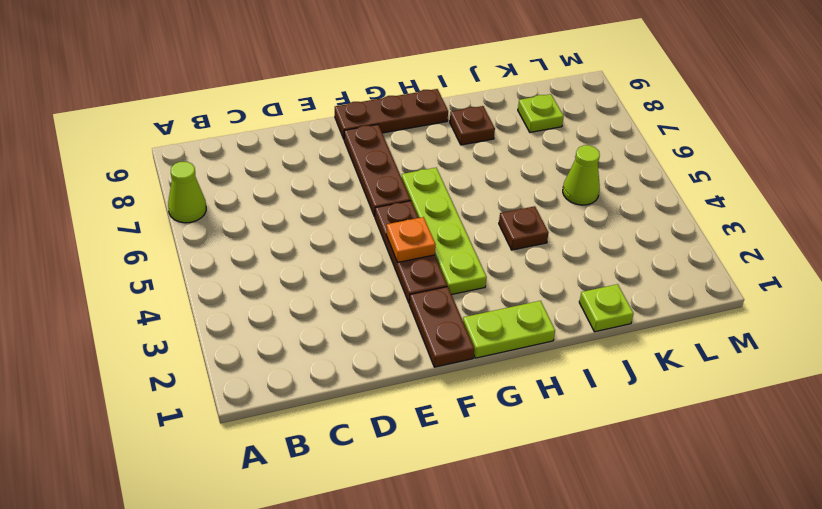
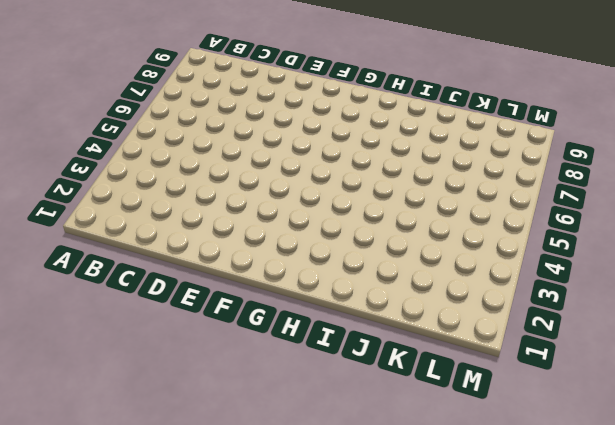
none -> lime cone A7 level 1
none -> brown plate F1:F2 level 1
none -> brown plate F3:F5 level 1

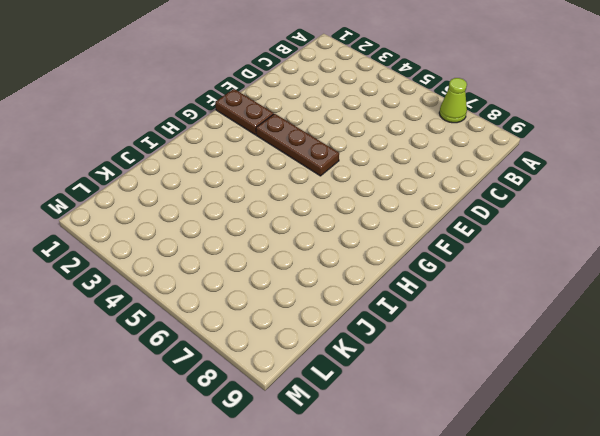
none -> brown plate F6:F8 level 1
none -> brown plate F9:H9 level 1
none -> lime plate G1:H1 level 1

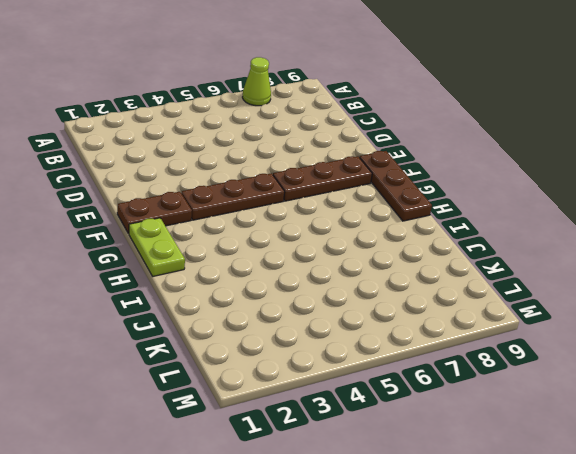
none -> lime plate G3:G6 level 1
none -> brown plate I4 level 1
none -> brown plate I8 level 1

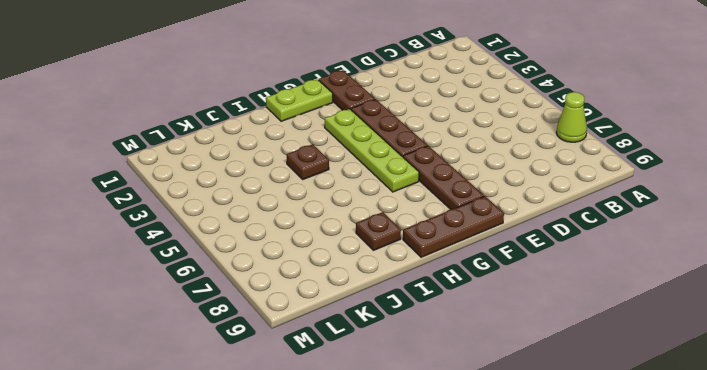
none -> lime plate J1 level 1
none -> lime cone K5 level 1
none -> lime plate K8 level 1

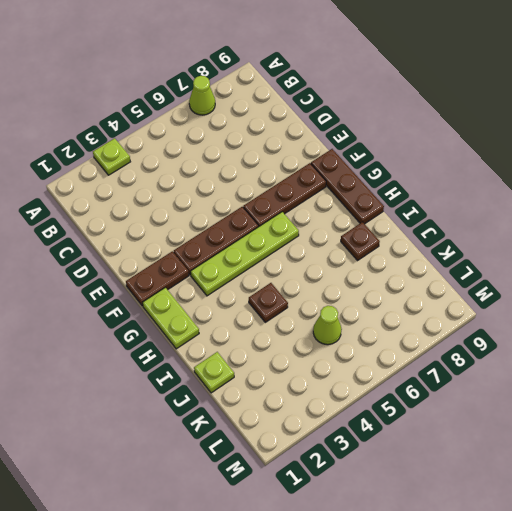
lime plate A3 level 1 -> lime plate K8 level 1
none -> orange plate F4 level 2

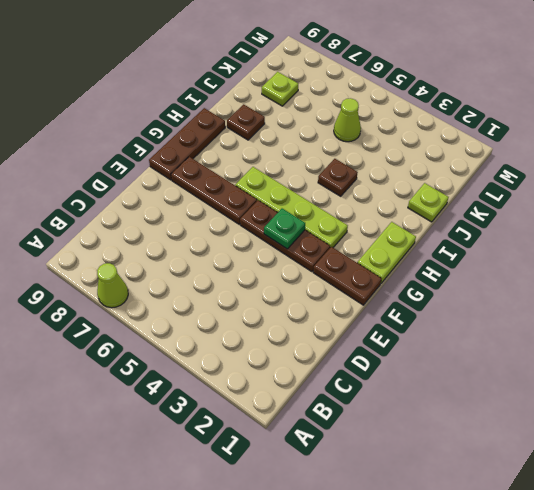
green plate F4 level 2 -> orange plate F4 level 2

